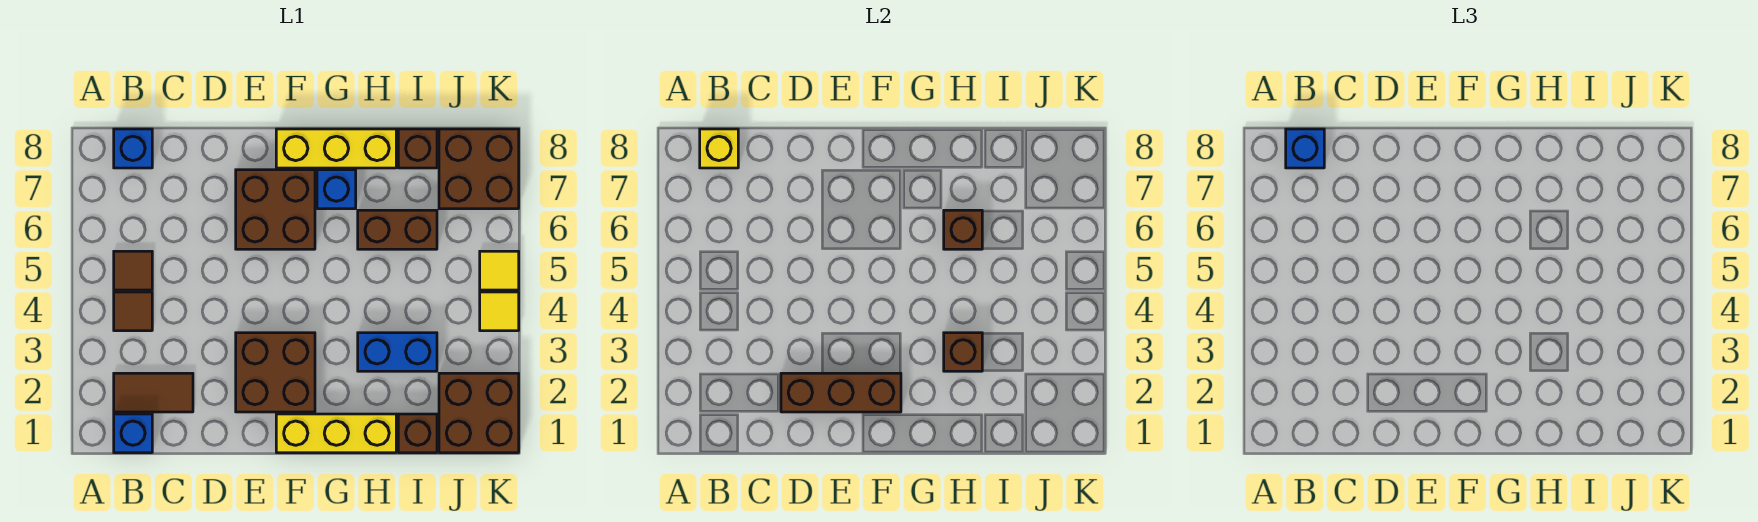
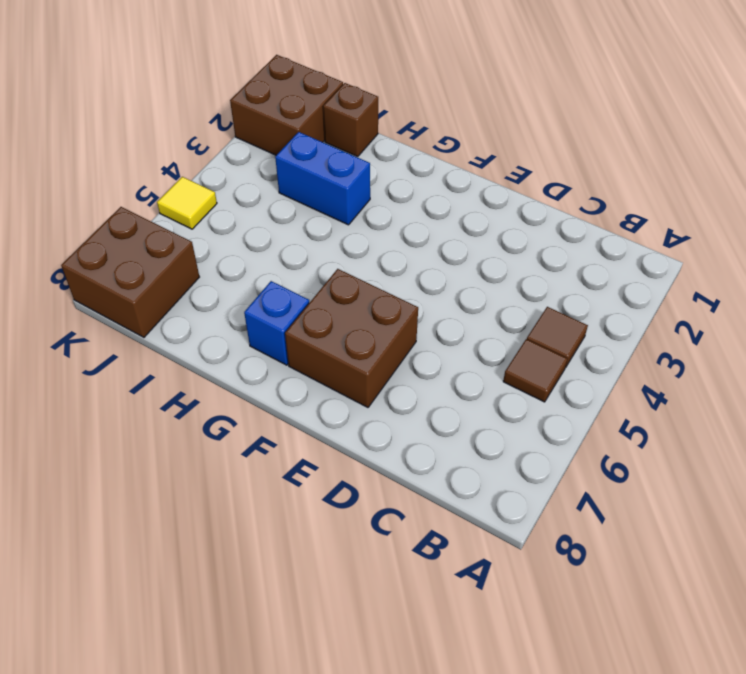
none -> blue brick B1 level 1
none -> brown tile B2:C2 level 1
none -> blue brick B8 level 1

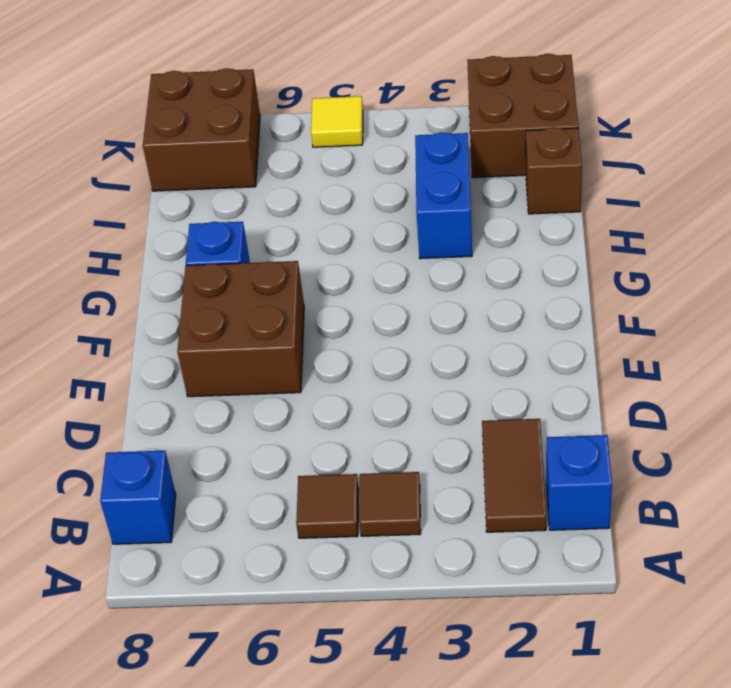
none -> brown brick E2:F3 level 1
none -> yellow brick F1:H1 level 1
none -> yellow brick F8:H8 level 1

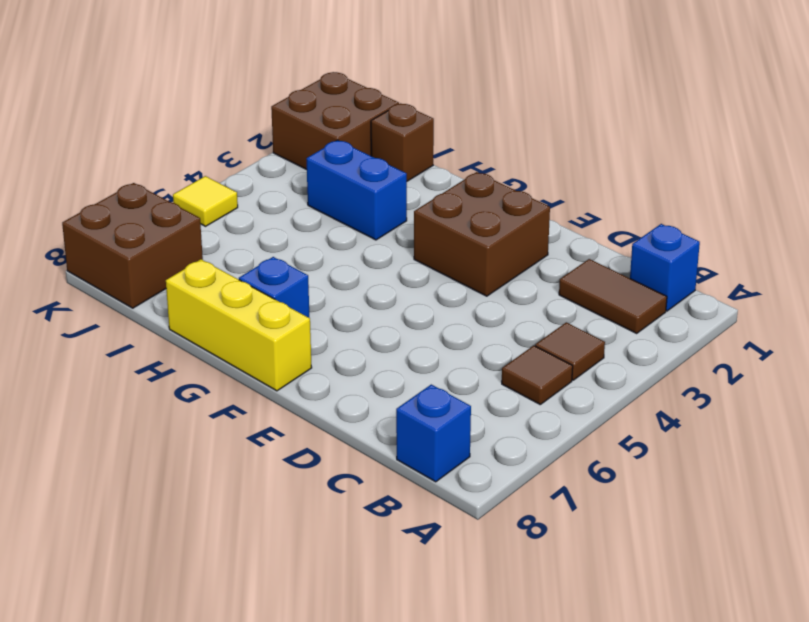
none -> brown brick E6:F7 level 1
none -> yellow brick F1:H1 level 1
none -> brown brick H6:I6 level 1

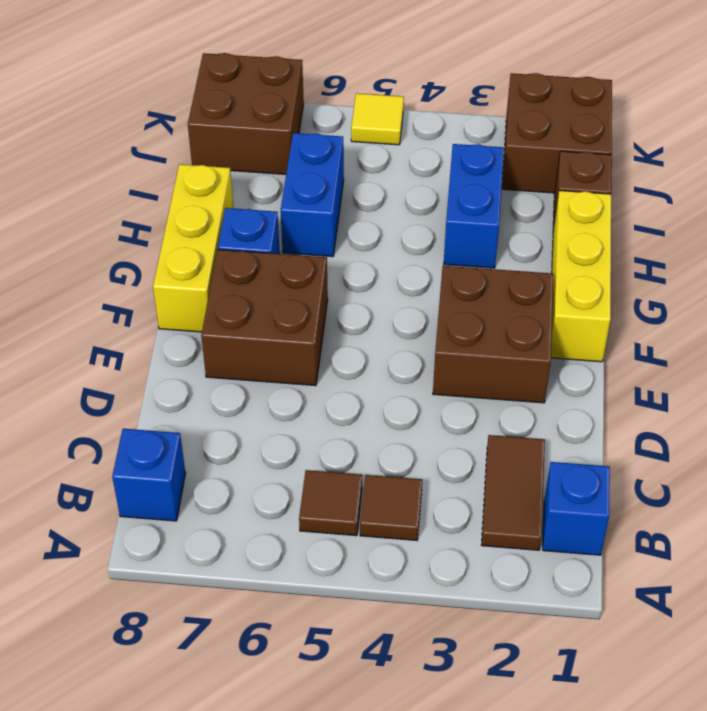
blue brick H6:I6 level 1 -> brown brick H6:I6 level 1
none -> brown brick I8 level 1
none -> yellow tile K4 level 1
none -> yellow brick B8 level 2

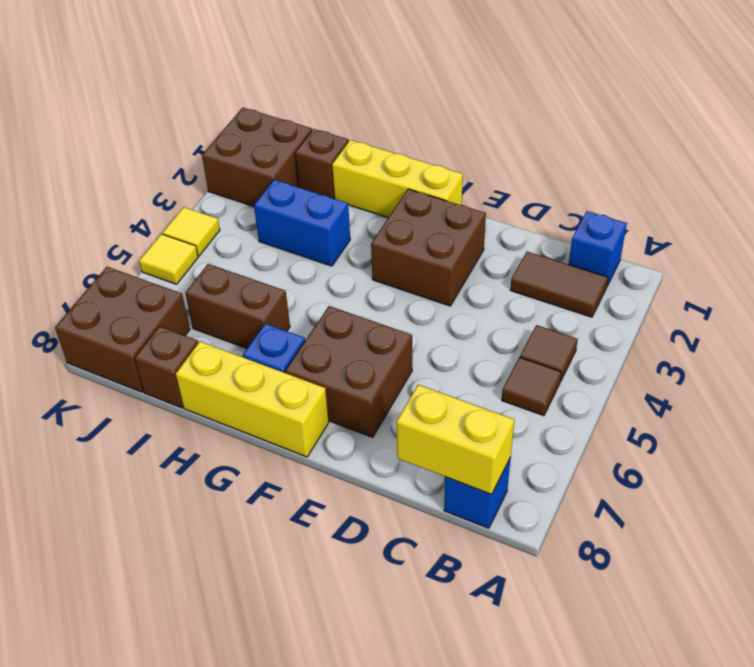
yellow brick B8:C8 level 2 -> yellow brick B8 level 2
none -> brown brick D2:F2 level 2
none -> brown brick H3 level 2
none -> brown brick H6 level 2

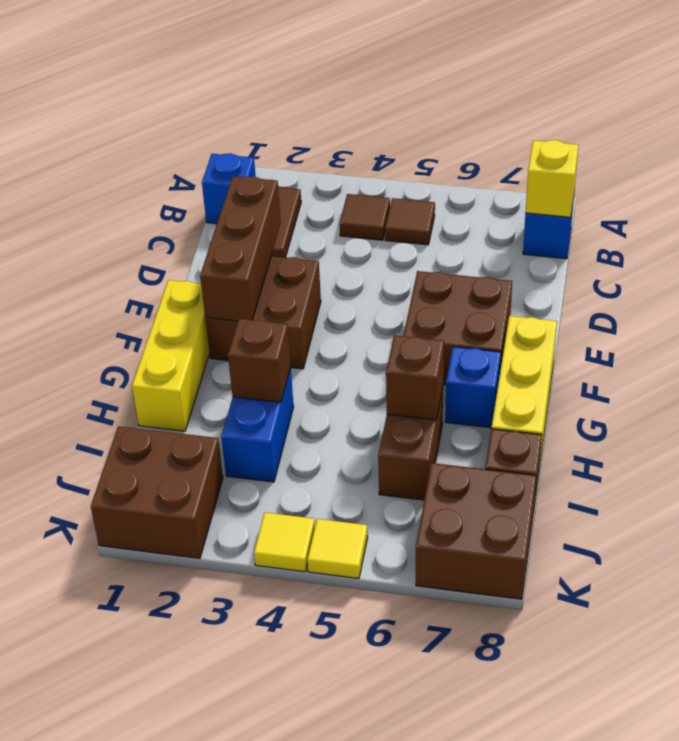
none -> brown brick I1 level 1
none -> blue brick B8 level 3

